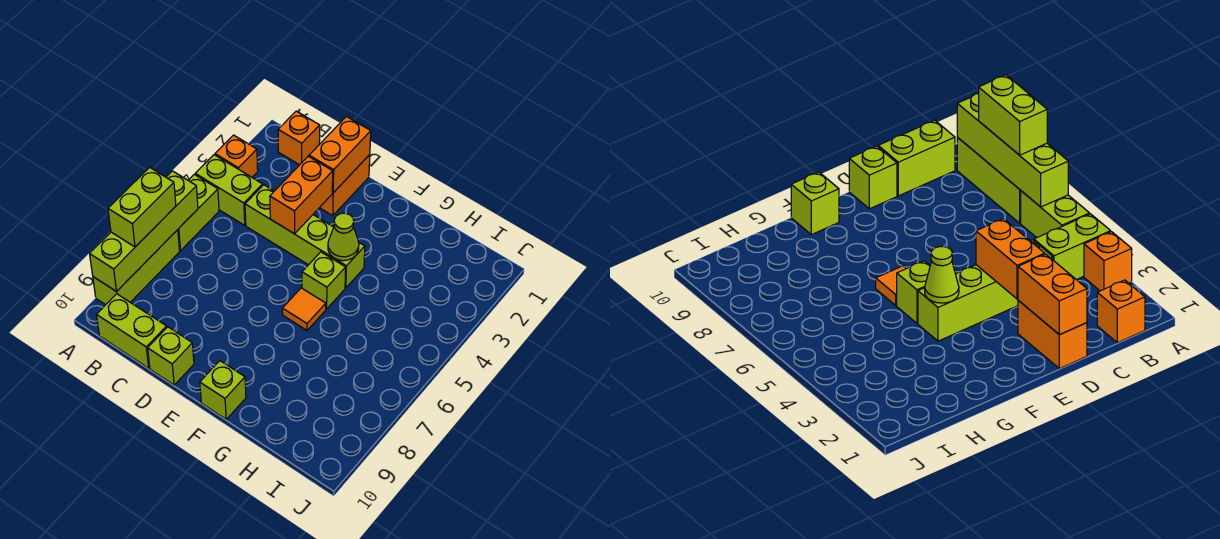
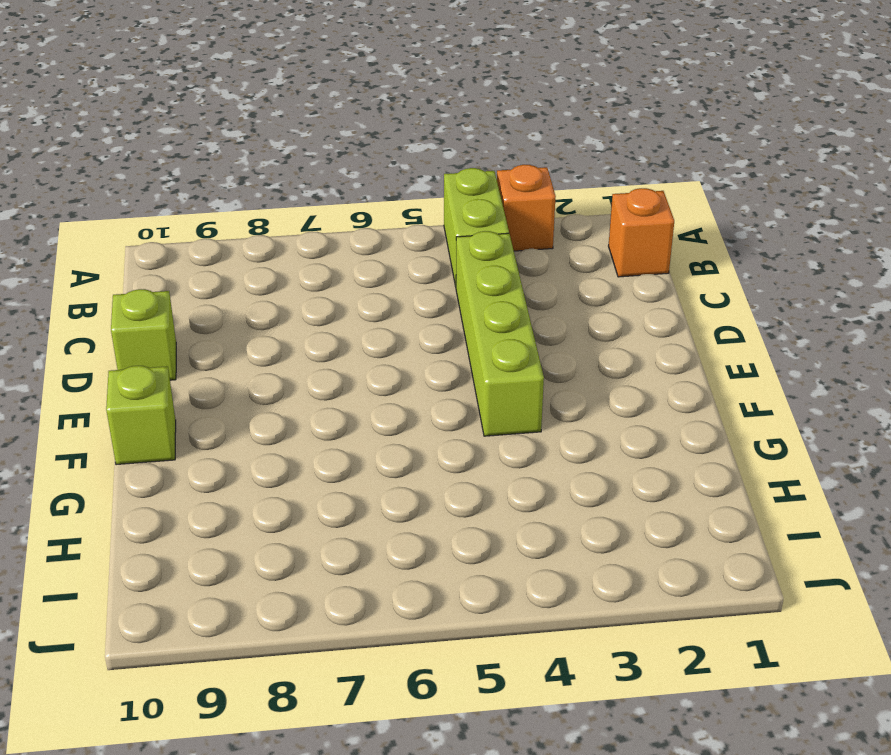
none -> lime brick A5:A6 level 1
none -> lime brick A7:A9 level 1
none -> lime brick B10:C10 level 1

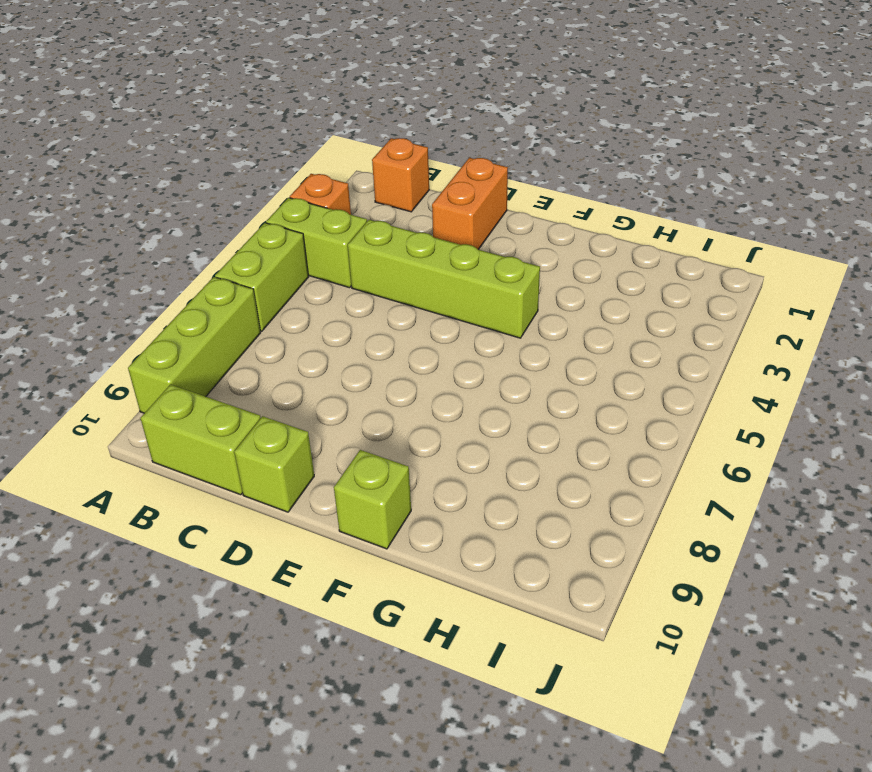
none -> lime brick F5 level 1
none -> orange tile F6 level 1
none -> lime brick A6:A9 level 2

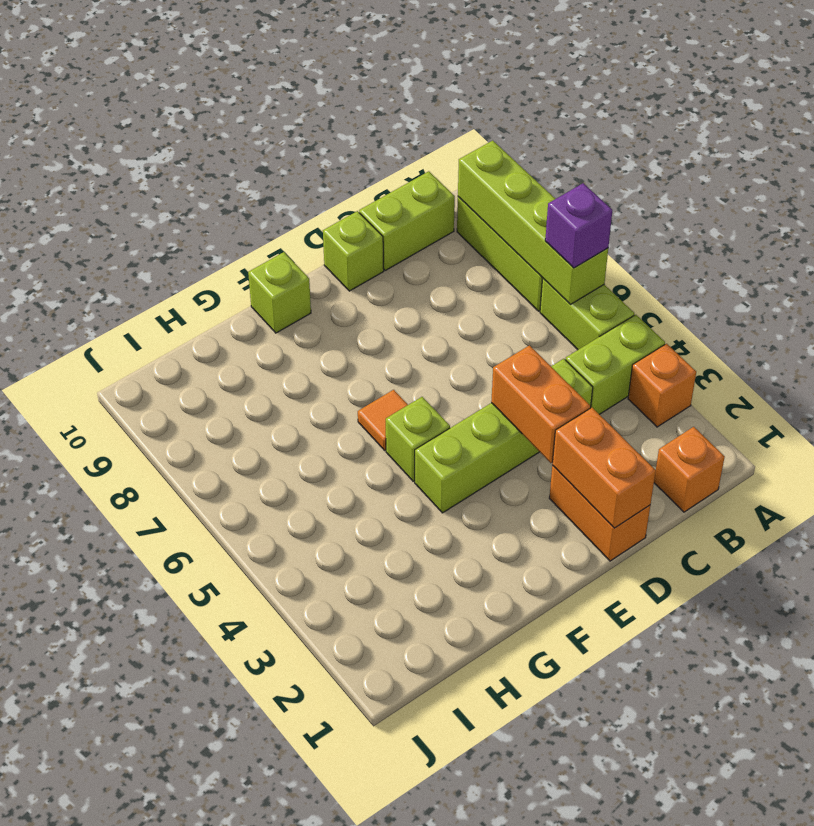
purple brick A6 level 3 -> none
none -> lime cone F4 level 2
none -> lime brick A7:A8 level 3

